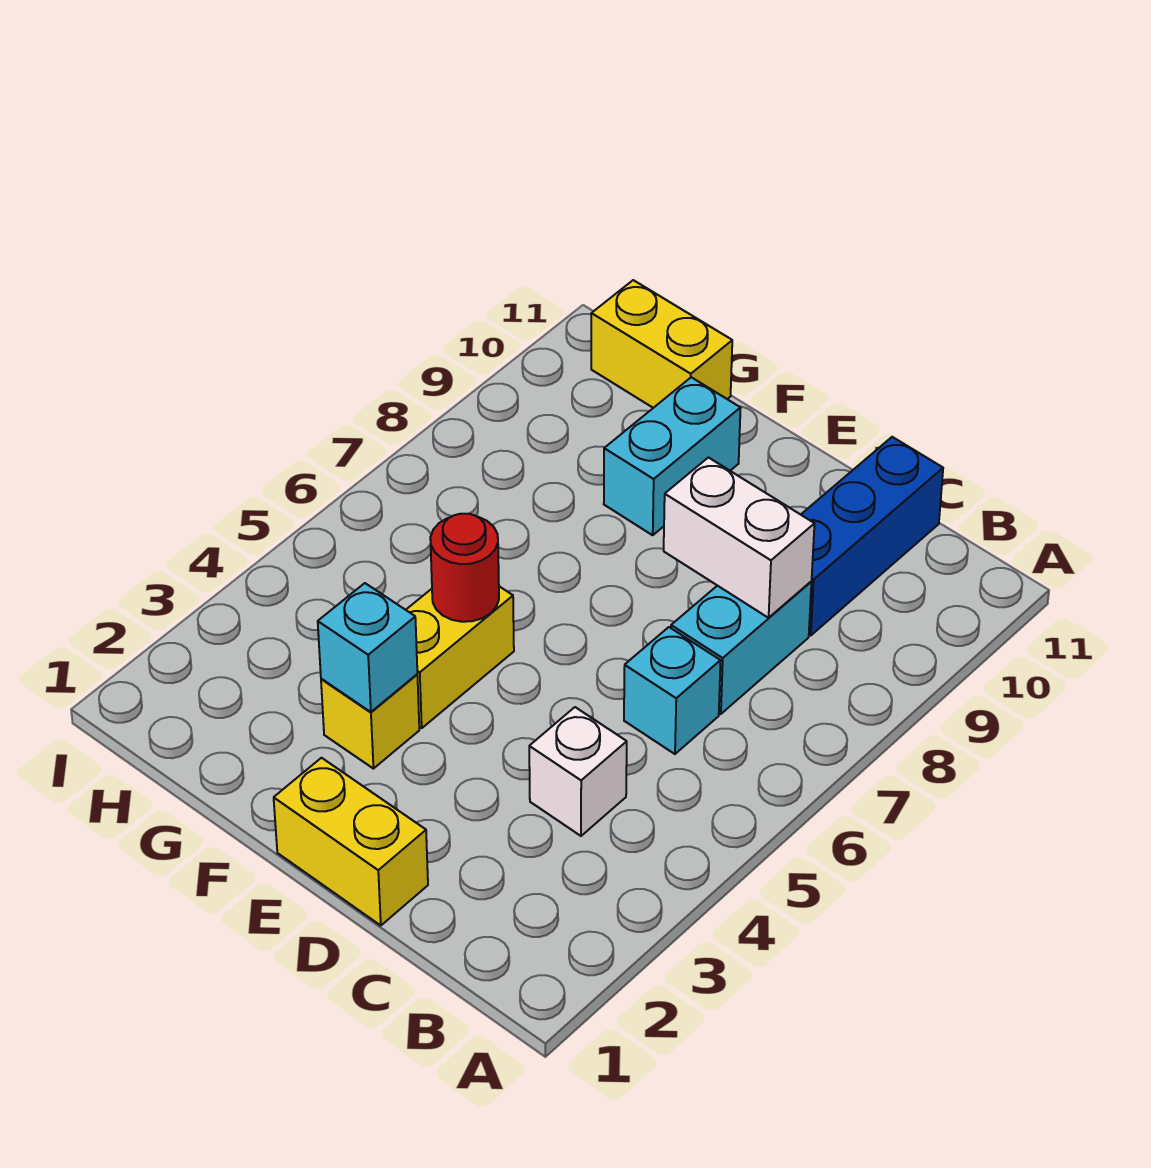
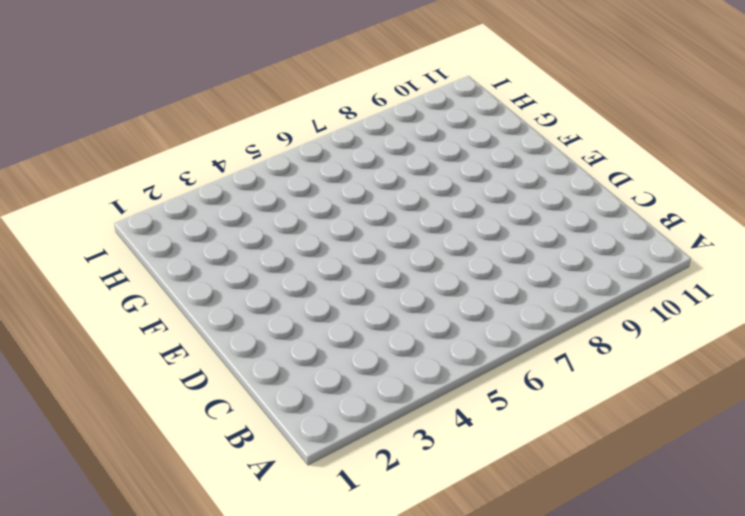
none -> white brick C4 level 1
none -> cyan brick C6 level 1
none -> cyan brick C7:C8 level 1

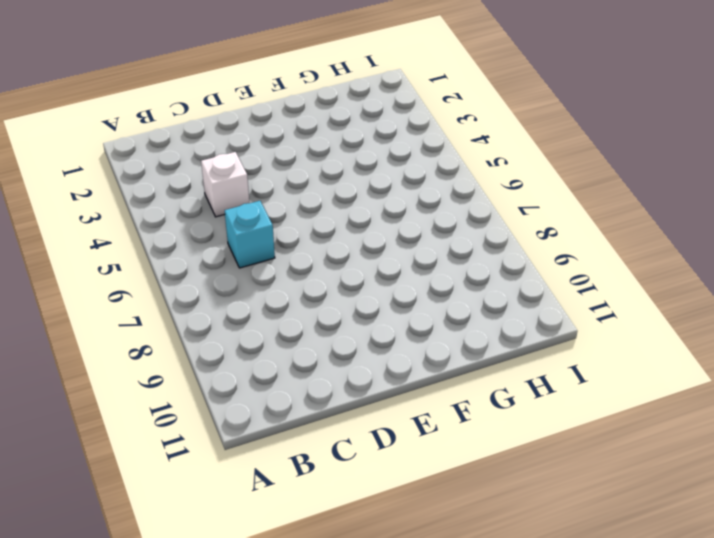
none -> cyan brick C7:C8 level 1
none -> blue brick C9:C11 level 1
none -> yellow brick D1:E1 level 1

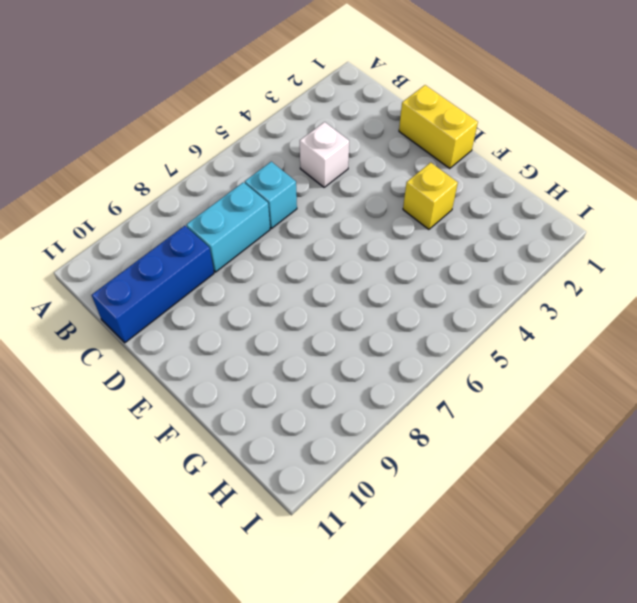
none -> yellow brick F4:F5 level 1
none -> cyan brick F9:F10 level 1
none -> yellow brick G11:H11 level 1

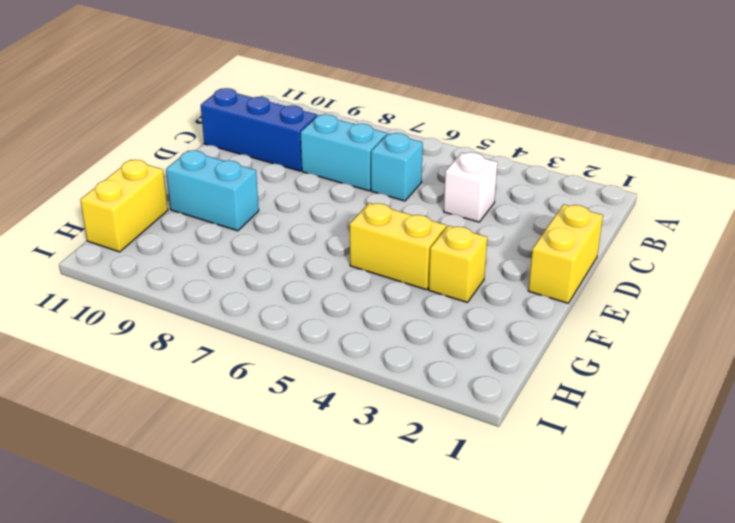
none -> white brick C8:D8 level 2
none -> cyan brick F3 level 2
none -> red round brick F5 level 2

